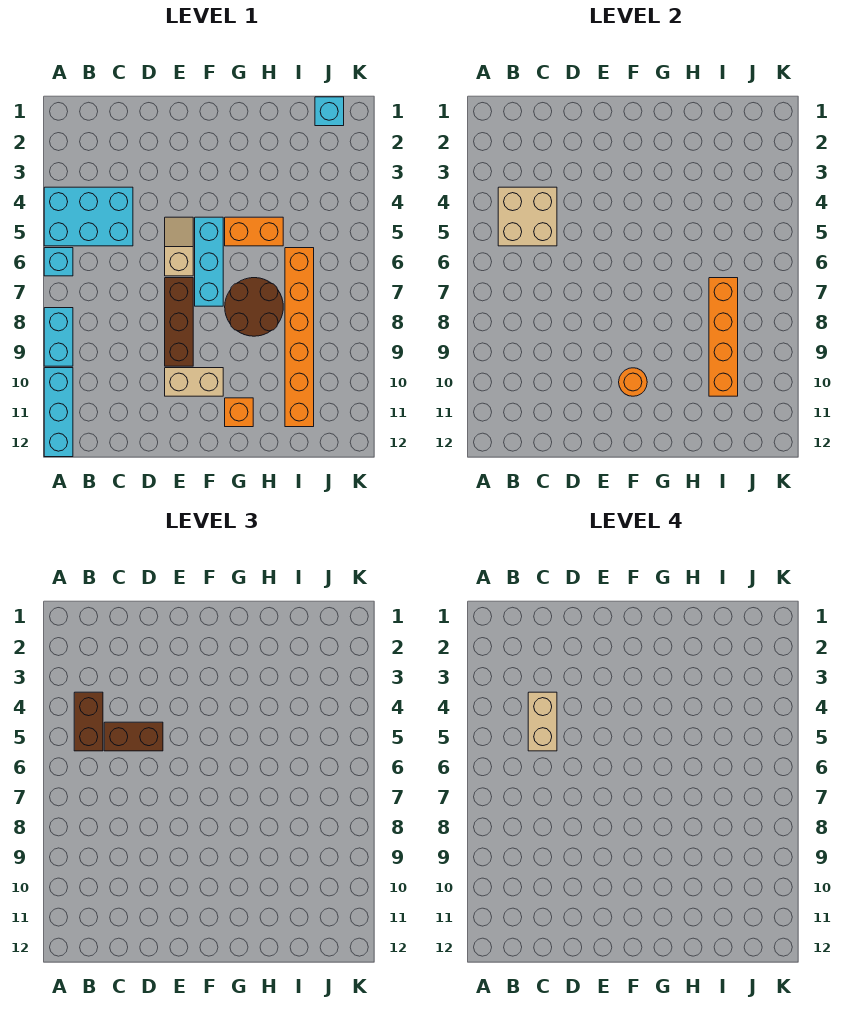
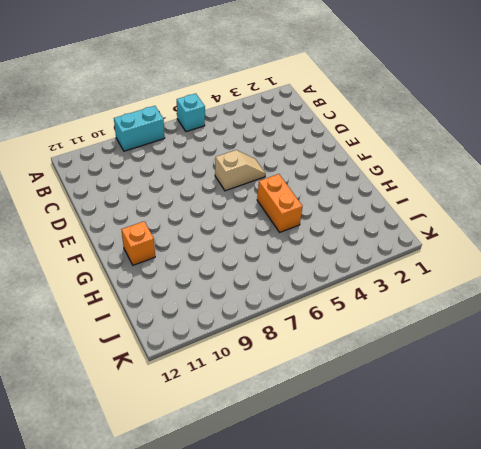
none -> cyan brick A4:C5 level 1
none -> cyan brick A10:A12 level 1
none -> brown brick E7:E9 level 1

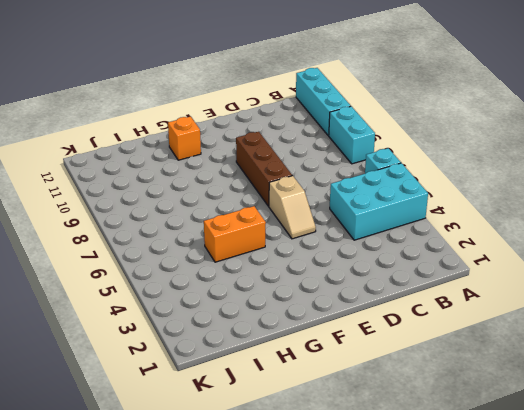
none -> tan brick E10:F10 level 1
none -> cyan brick F5:F7 level 1
none -> brown round brick G7:H8 level 1

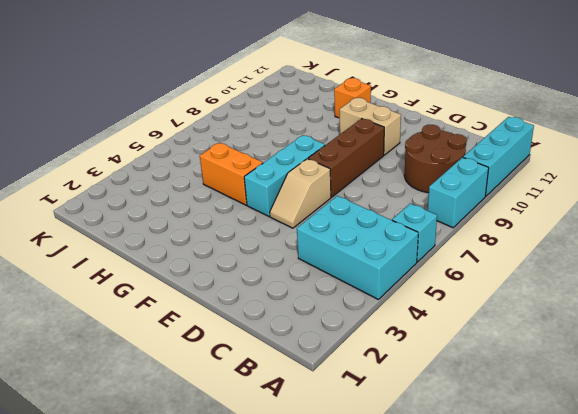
brown round brick B9:C10 level 1 -> brown round brick G7:H8 level 1
none -> orange brick I6:I11 level 1
none -> cyan brick J1 level 1
none -> tan brick B4:C5 level 2

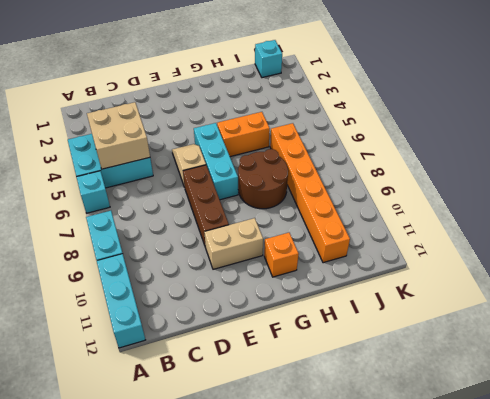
none -> orange round brick F10 level 2
none -> orange brick I7:I10 level 2
none -> brown brick B4:B5 level 3

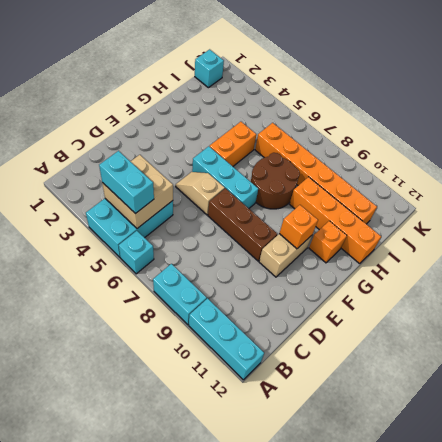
cyan brick B4:B5 level 3 -> brown brick B4:B5 level 3
orange brick F10 level 2 -> orange round brick F10 level 2
orange brick H9:H12 level 1 -> orange brick I7:I10 level 2
none -> brown brick C5:D5 level 3
none -> tan brick C4:C5 level 4

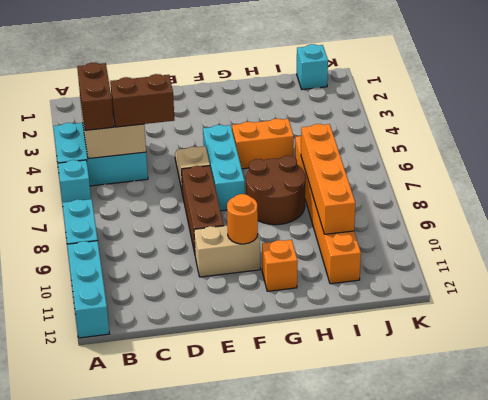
none -> tan brick C4:C5 level 4

